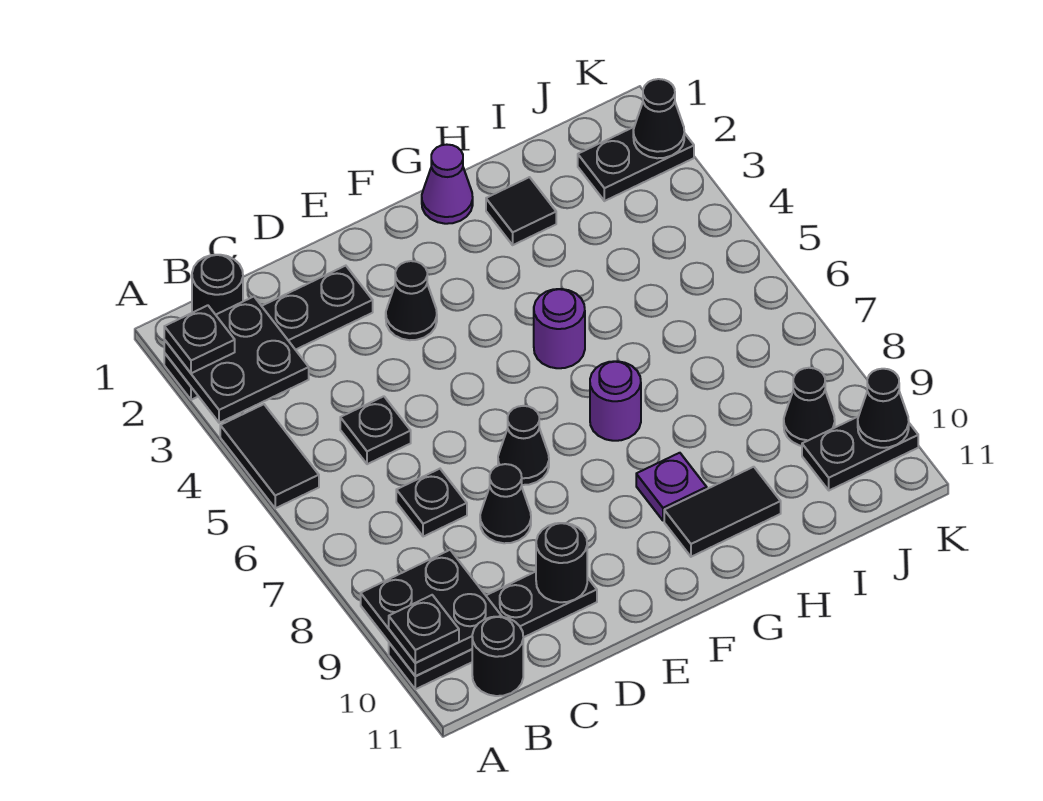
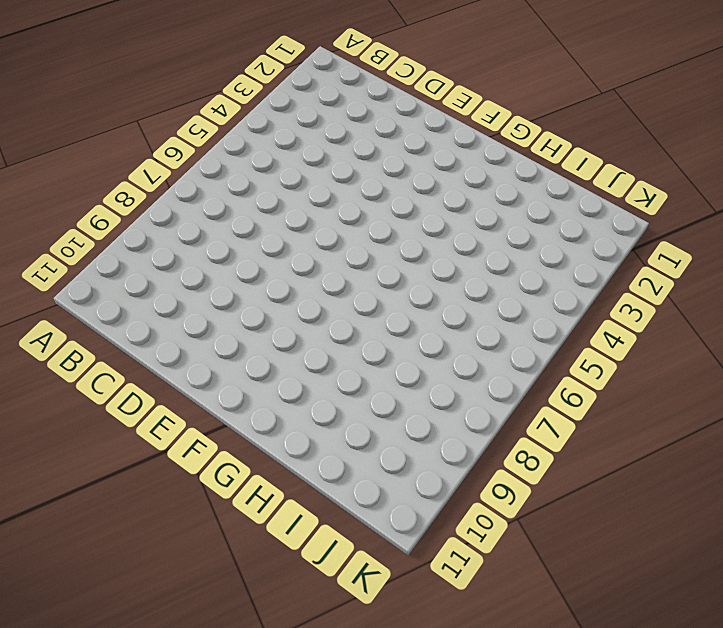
none -> black plate A2:D2 level 1
none -> black tile A4:A5 level 1
none -> black plate A10:D10 level 1

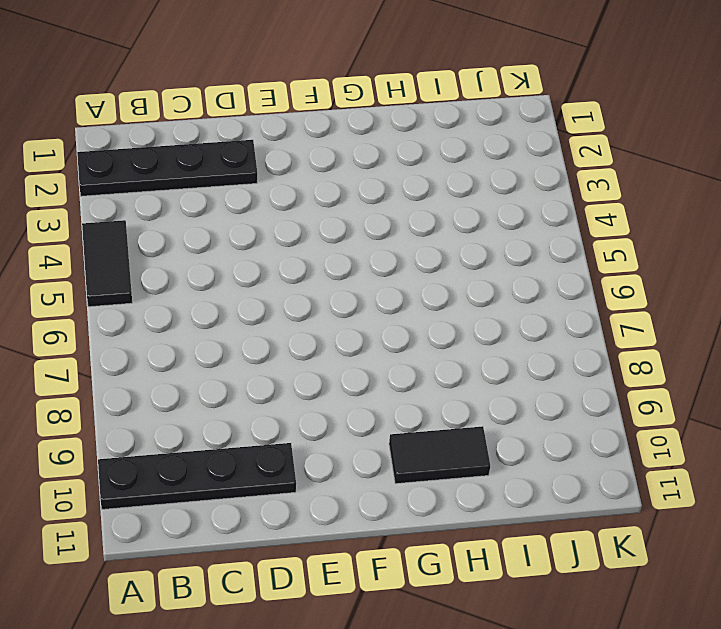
none -> black round brick B1 level 1
none -> black round brick B11 level 1
none -> black plate C5 level 1

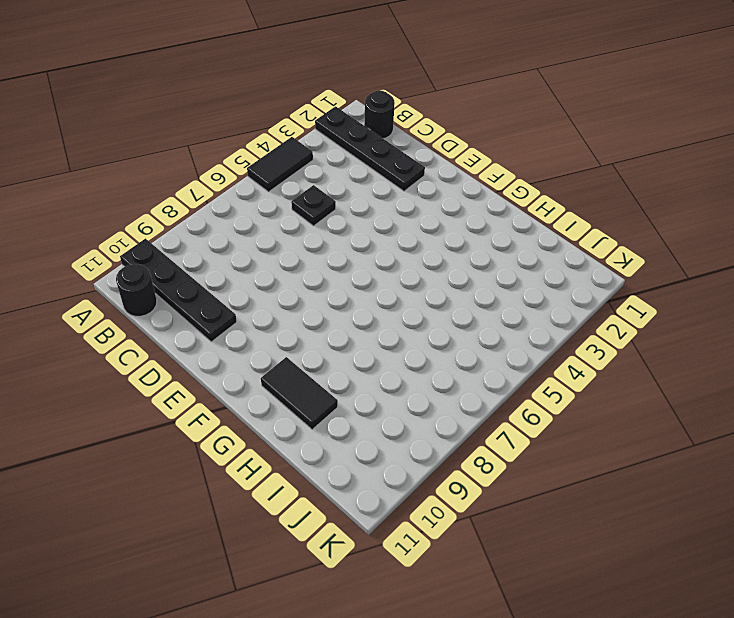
none -> black plate C7 level 1
none -> black cone D8 level 1
none -> black cone E3 level 1

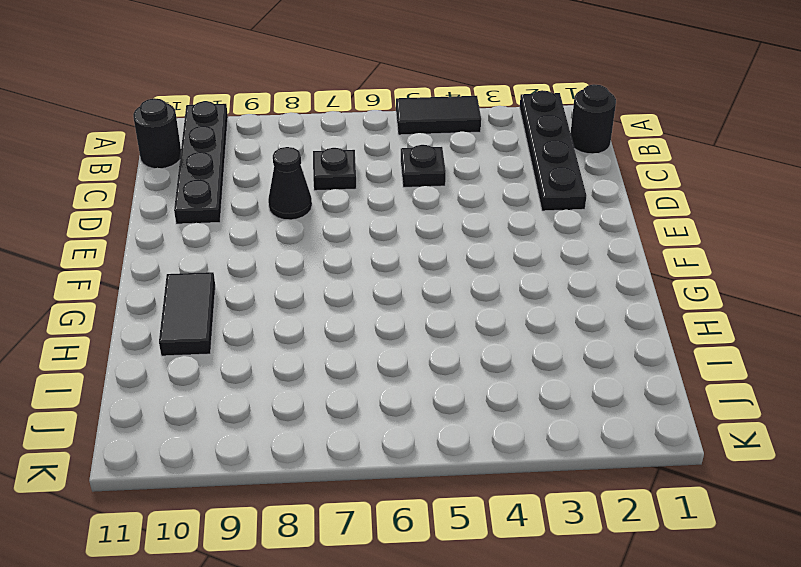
none -> black cone E3 level 1
none -> black cone E7 level 1
none -> purple cone G1 level 1

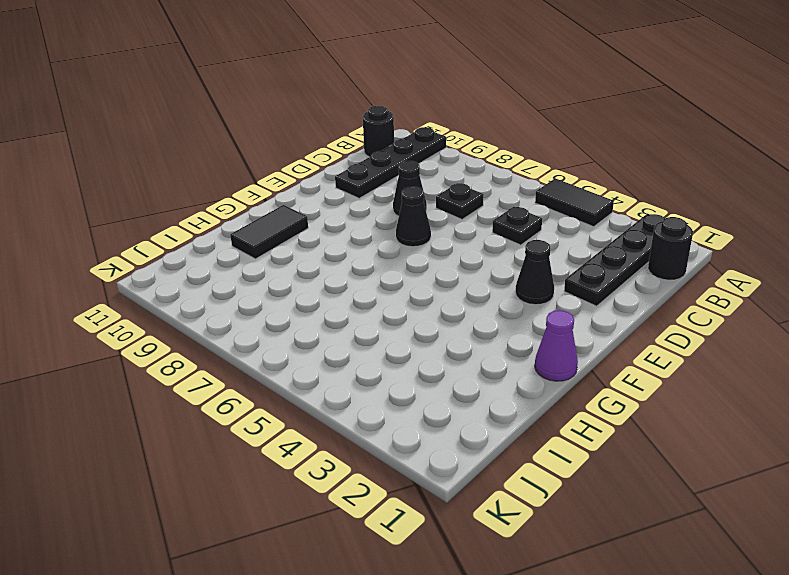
none -> purple round brick G5 level 1
none -> purple round brick G7 level 1
none -> purple plate G9 level 1

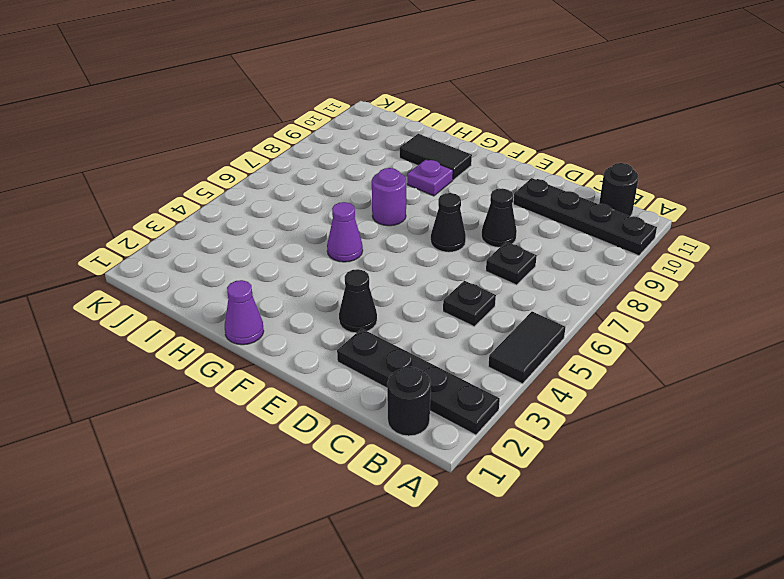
purple cone G5 level 1 -> purple round brick G5 level 1
none -> black tile H2 level 1
none -> black plate J2:K2 level 1
none -> black cone J9 level 1

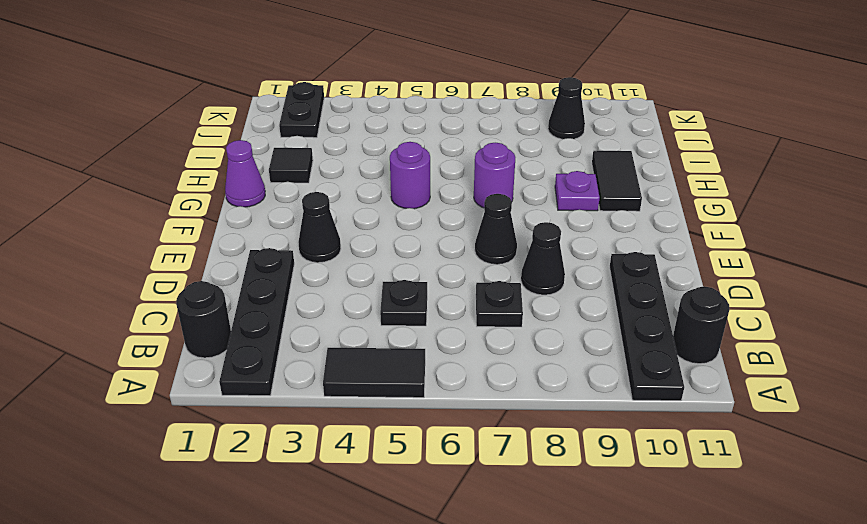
none -> black plate J10:K10 level 1
none -> black plate A2:B3 level 2
none -> black plate A9:B10 level 2

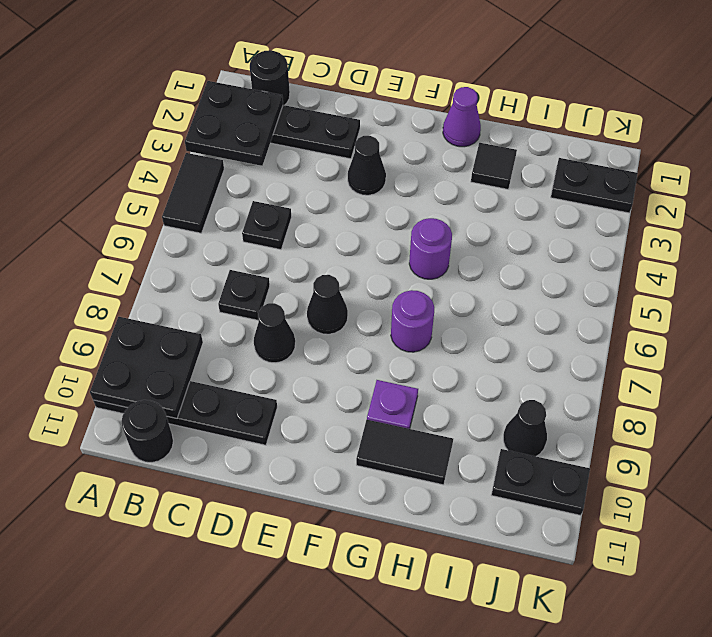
none -> black round brick D10 level 2
none -> black cone K2 level 2
none -> black cone K10 level 2

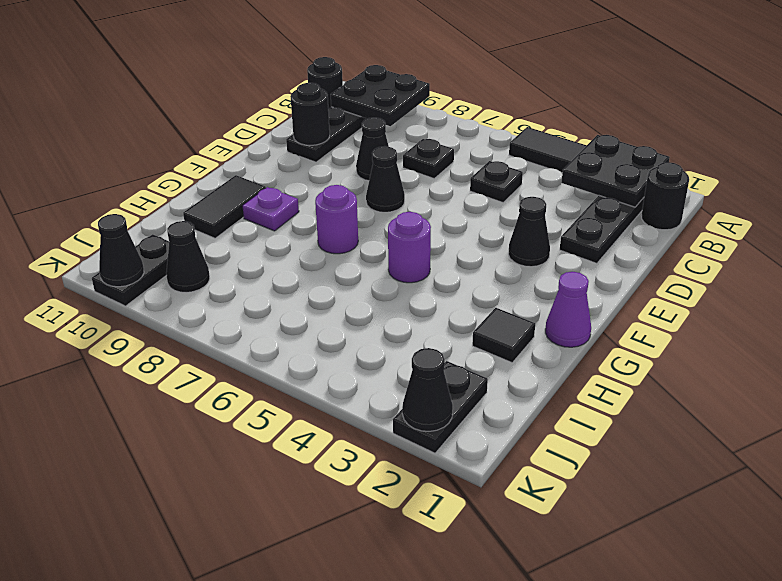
none -> black plate A2 level 3
none -> black plate A10 level 3

